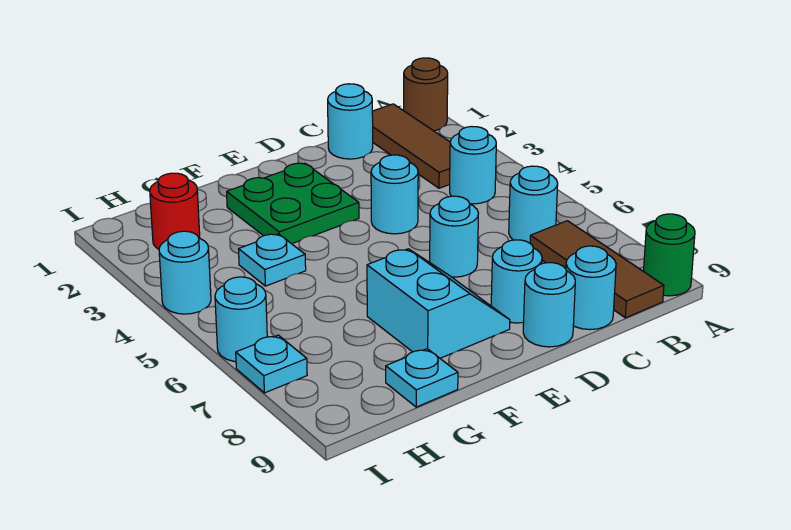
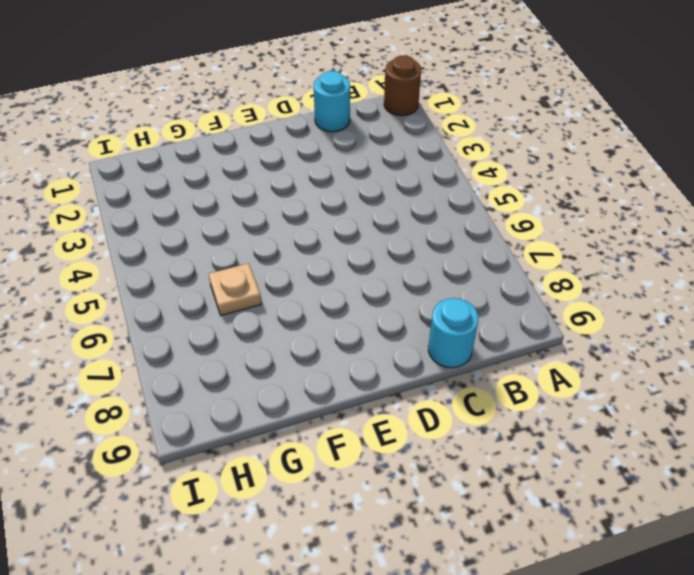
tan plate G6 level 1 -> none
none -> green round brick A9 level 1
none -> brown tile B1:B3 level 1
none -> cyan round brick B4 level 1

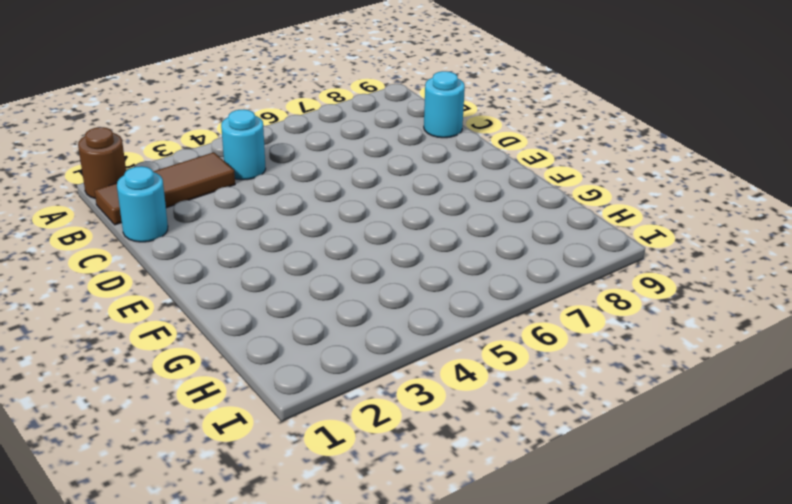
none -> green round brick A9 level 1
none -> cyan round brick B6 level 1
none -> brown tile B7:B9 level 1

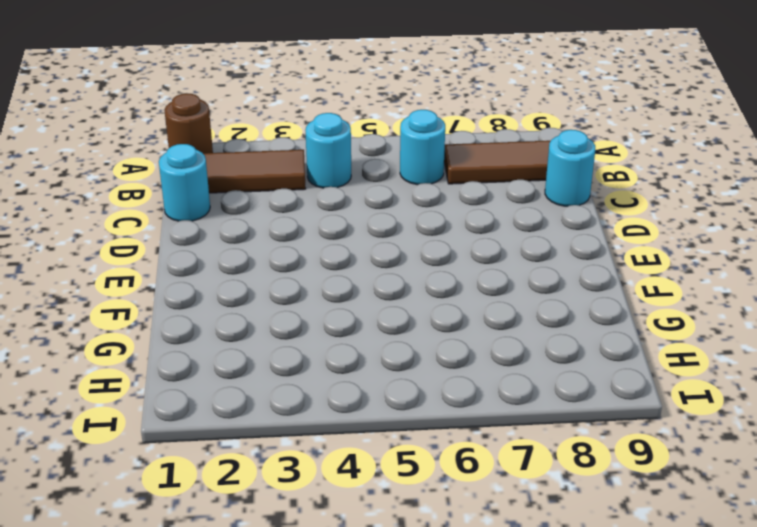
none -> green round brick A9 level 1
none -> cyan round brick D4 level 1
none -> cyan round brick D6 level 1

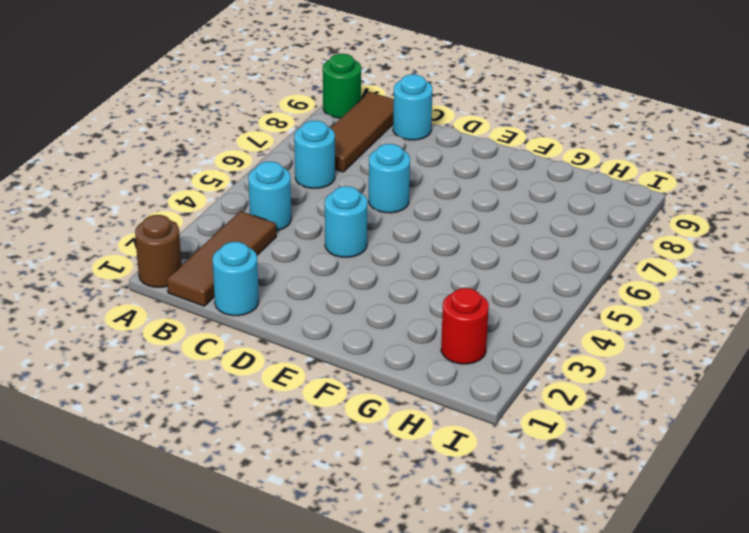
none -> cyan round brick D8 level 1
none -> cyan round brick D9 level 1
none -> green plate E2:F3 level 1

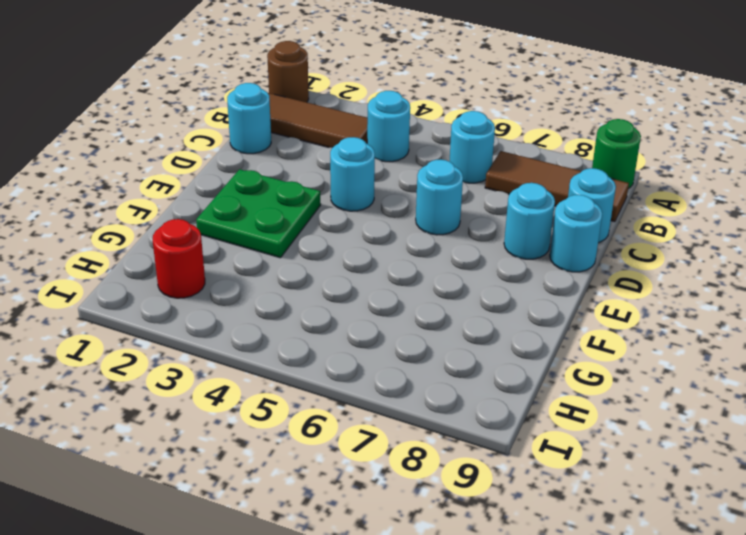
none -> cyan slope E7:F8 level 1 top F
none -> cyan plate G4 level 1
none -> cyan plate G9 level 1

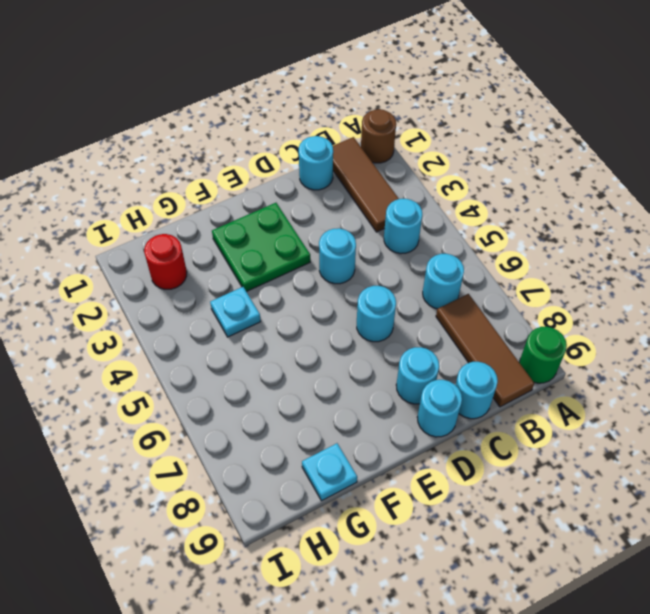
none -> cyan slope E7:F8 level 1 top F
none -> cyan round brick I4 level 1
none -> cyan round brick I6 level 1

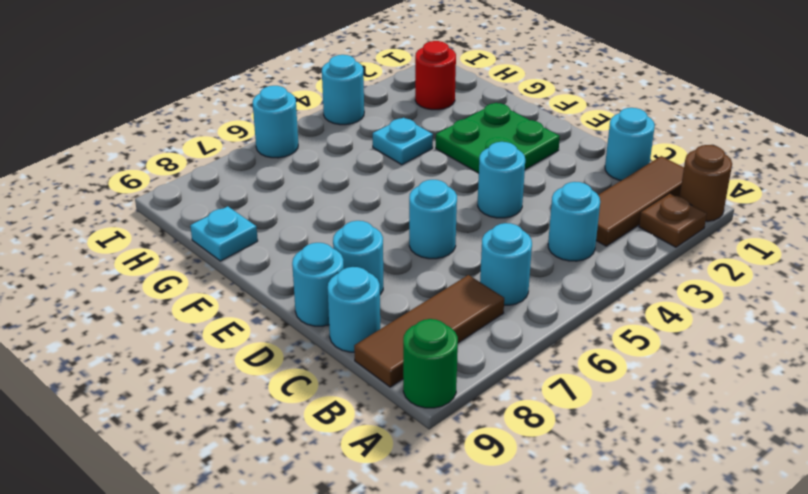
brown plate A2 level 1 -> none
none -> cyan slope E7:F8 level 1 top F
none -> cyan plate I7 level 1

